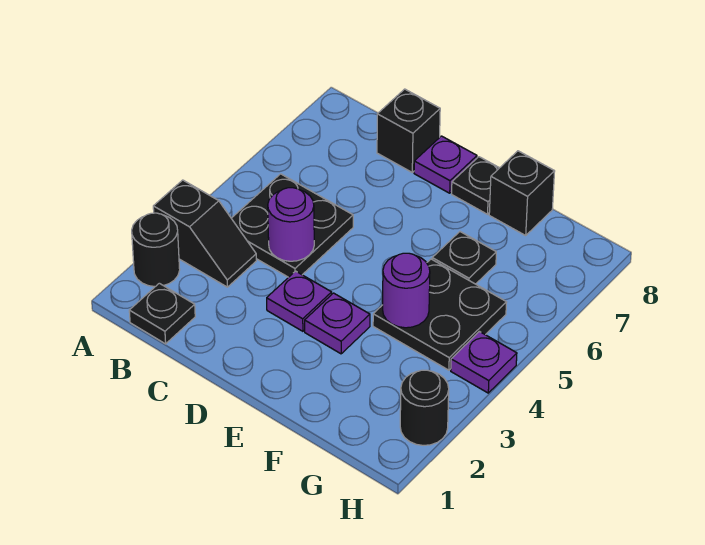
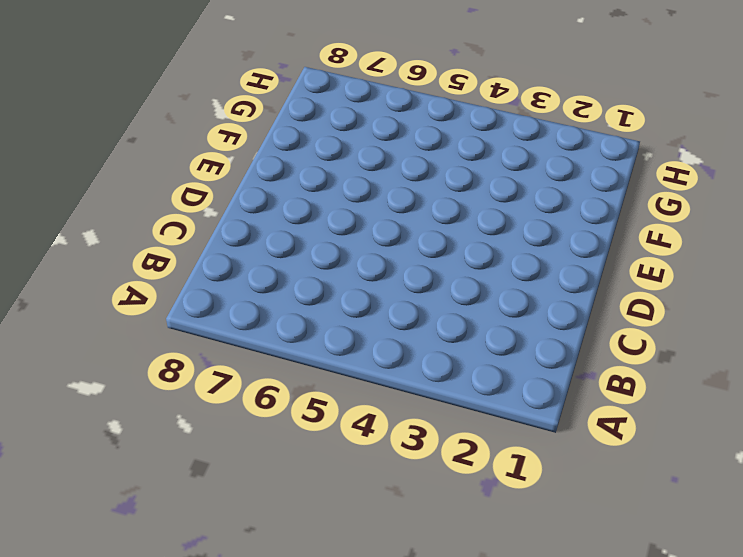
none -> black round brick A2 level 1
none -> black slope A3:B3 level 1 top A
none -> black plate B1 level 1

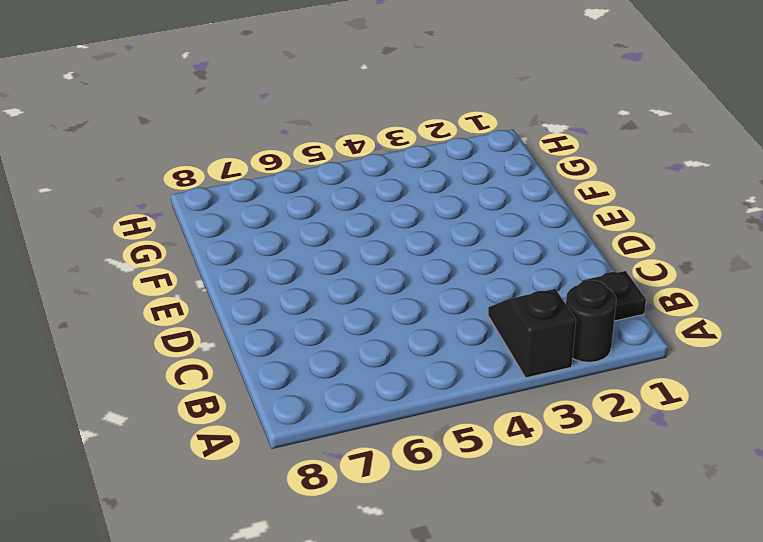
none -> black plate B4:C5 level 1
none -> black brick C8 level 1
none -> purple plate D3 level 1

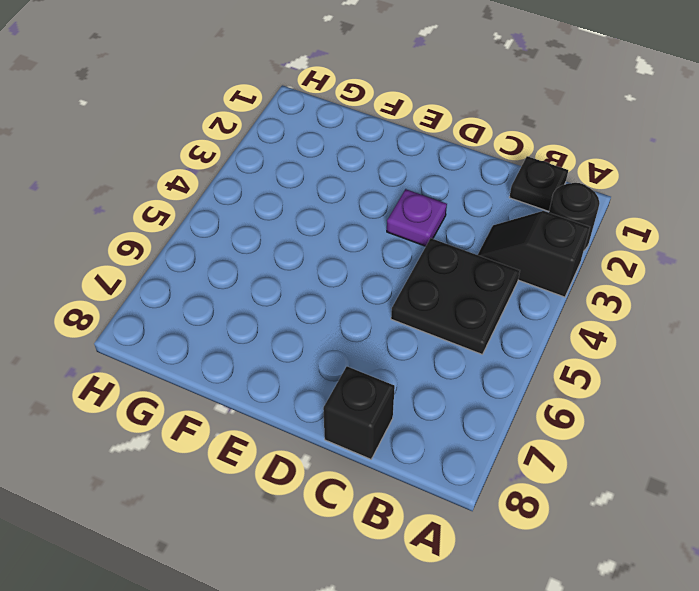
none -> purple plate D8 level 1
none -> purple plate E3 level 1
none -> black plate E8 level 1

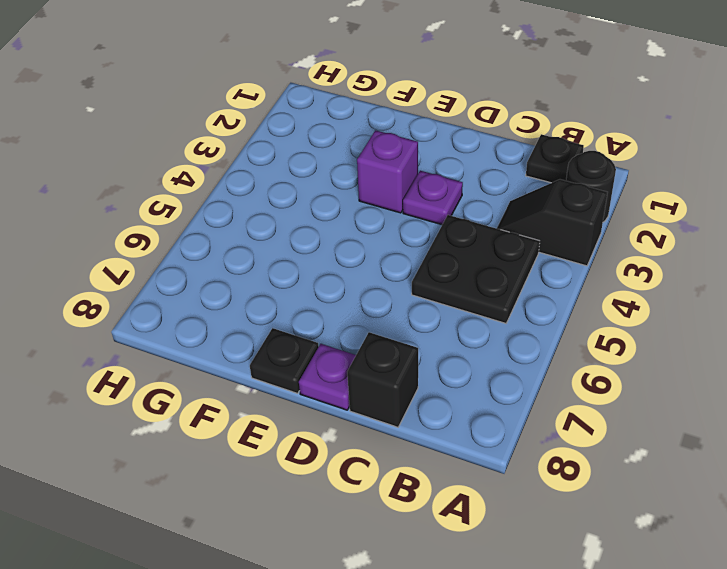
purple brick E3 level 1 -> purple plate E3 level 1
none -> black plate F4:G5 level 1
none -> black plate F6 level 1
none -> black brick F8 level 1

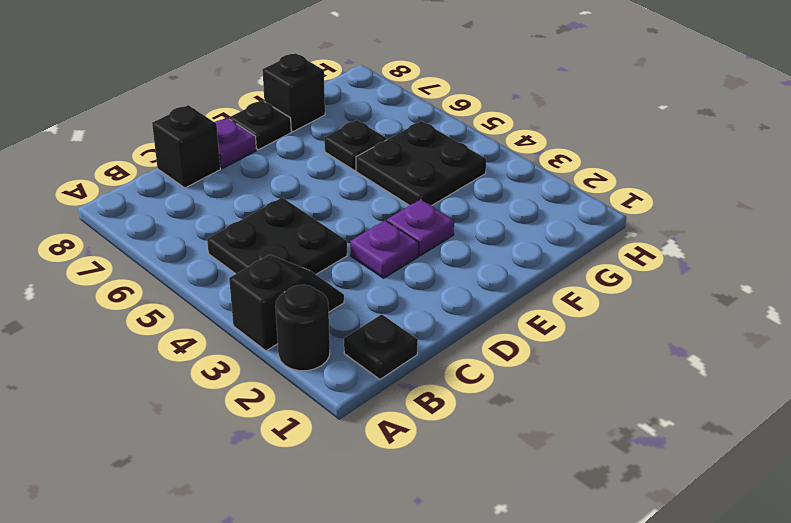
none -> black round brick H2 level 1
none -> purple plate H4 level 1
none -> purple round brick C4 level 2

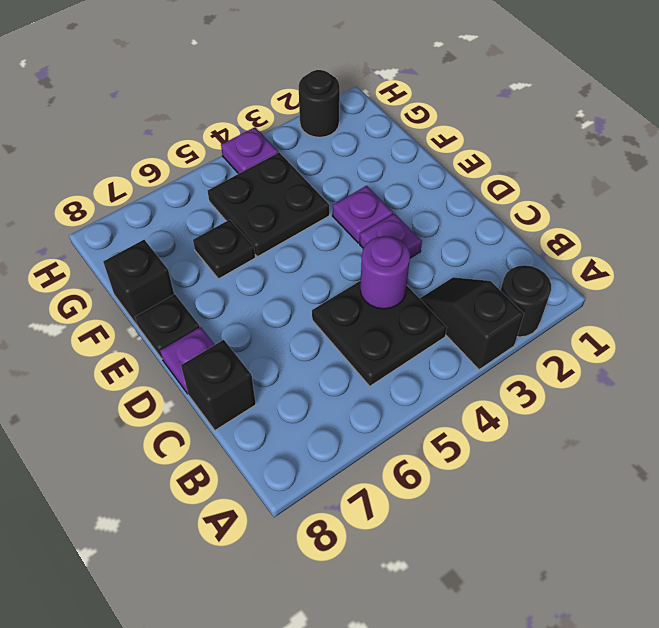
none -> black plate B1 level 1
none -> purple round brick F4 level 2

